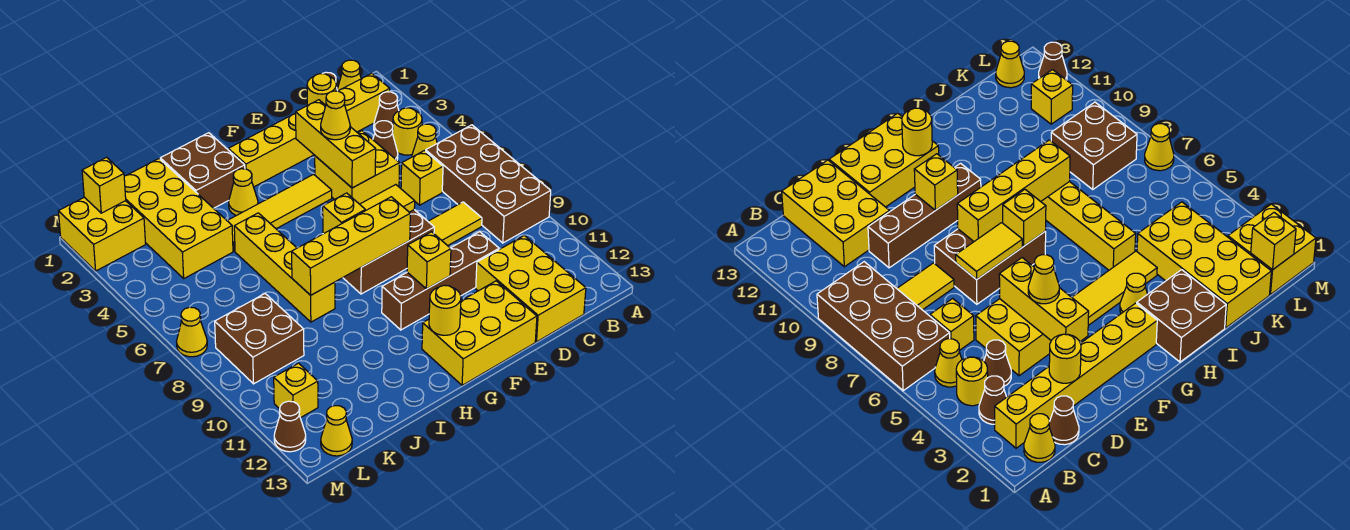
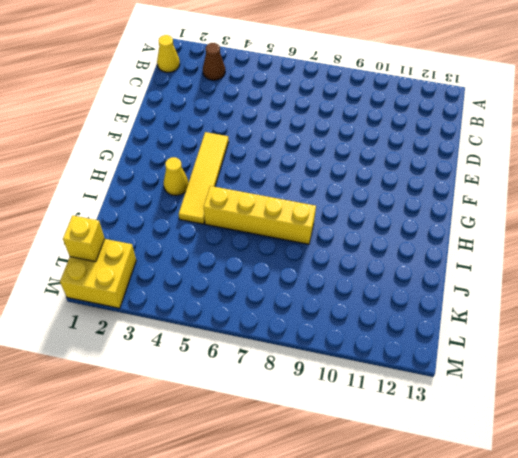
none -> brown brick A6:B9 level 1
none -> yellow brick B2:G2 level 1
none -> yellow round brick B4 level 1
none -> yellow cone B5 level 1

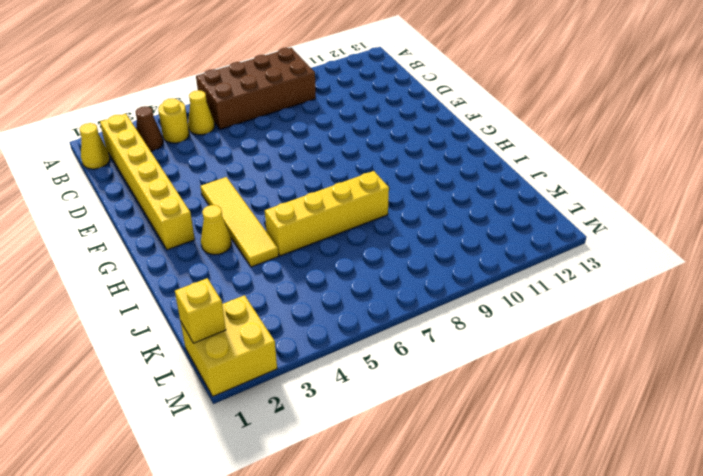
none -> brown cone C1 level 1
none -> brown cone C4 level 1
none -> yellow brick C6 level 1
none -> yellow tile C8:D8 level 1

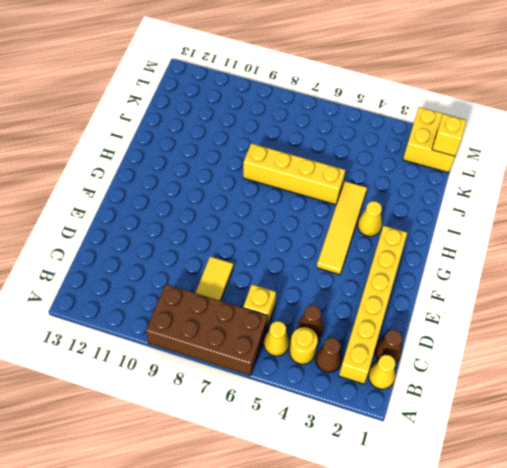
none -> yellow brick C11:D13 level 1
none -> yellow brick D4:E5 level 1
none -> brown brick D10:G10 level 1
none -> brown brick E7:G8 level 1

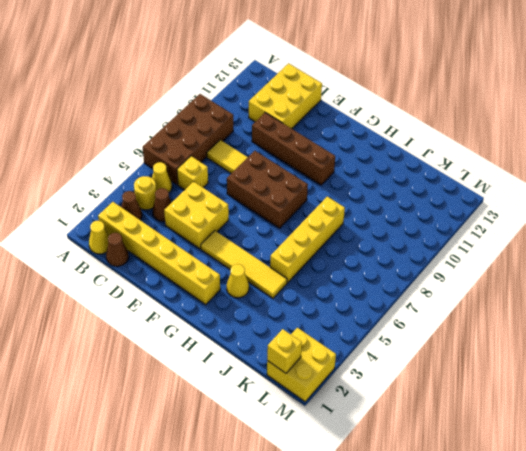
none -> yellow brick E12:G13 level 1
none -> brown brick H1:I2 level 1
none -> yellow brick J1:K4 level 1
none -> brown brick K8:L9 level 1

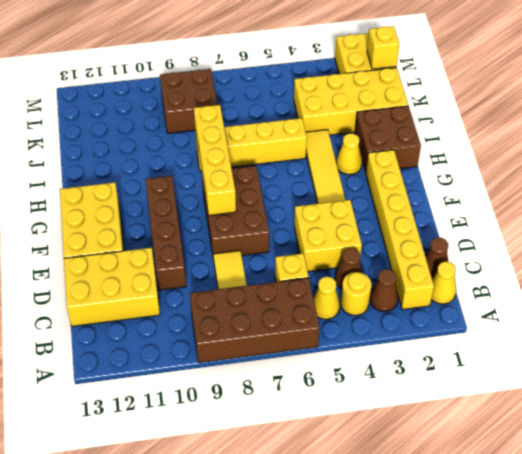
none -> yellow brick L11 level 1
none -> yellow cone L13 level 1
none -> yellow cone M7 level 1
none -> brown cone M12 level 1

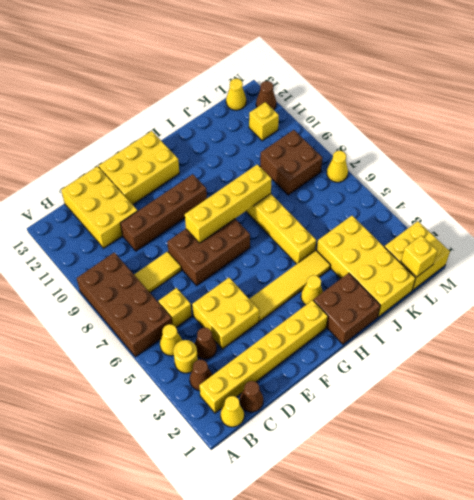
none -> yellow round brick D2 level 2
none -> yellow brick E3:E5 level 2
none -> yellow tile E7:F7 level 2
none -> yellow brick F10 level 2

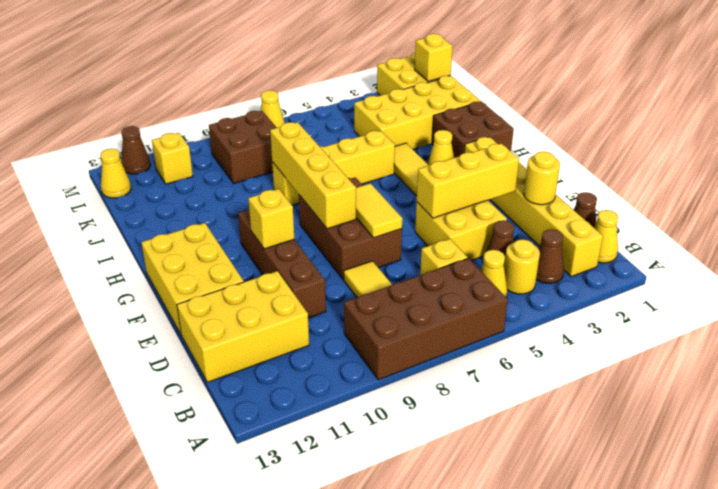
none -> yellow brick G7 level 2
none -> yellow round brick G12 level 2
none -> yellow cone E4 level 3

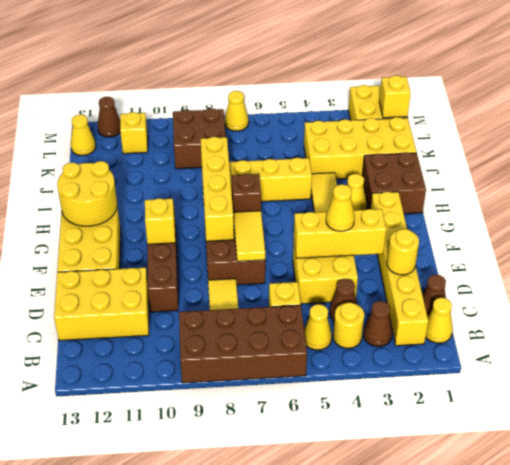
brown brick G7 level 2 -> yellow brick G7 level 2
yellow round brick G12:H13 level 2 -> yellow round brick G12 level 2

